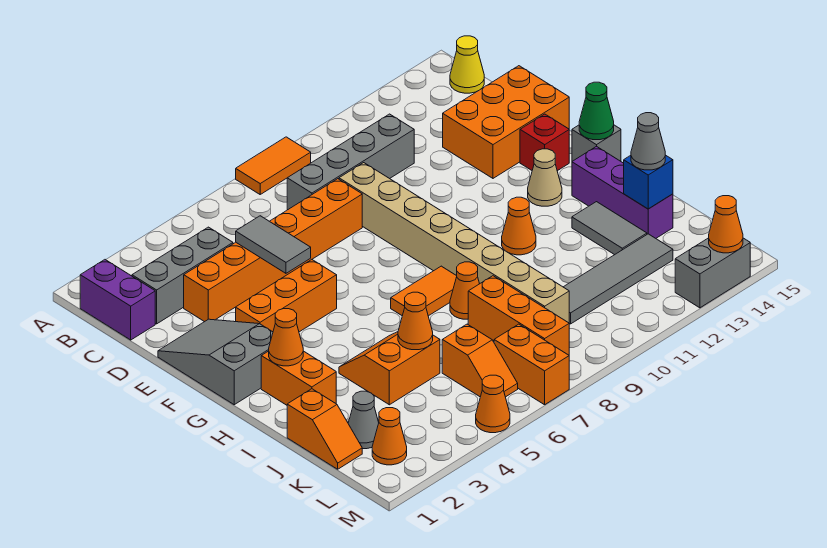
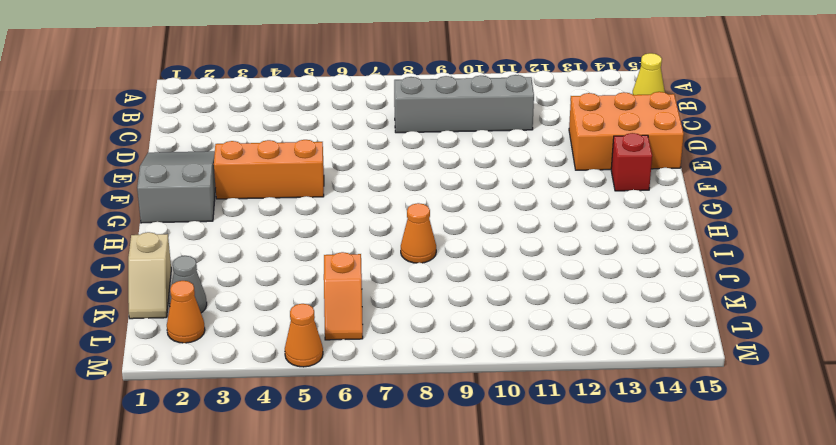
tan slope J1:K1 level 1 top J -> orange slope J1:K1 level 1 top J
none -> orange tile A8:A9 level 1
none -> purple brick B1:C1 level 1
none -> grey brick C2:C4 level 1
none -> orange brick D3:D8 level 1

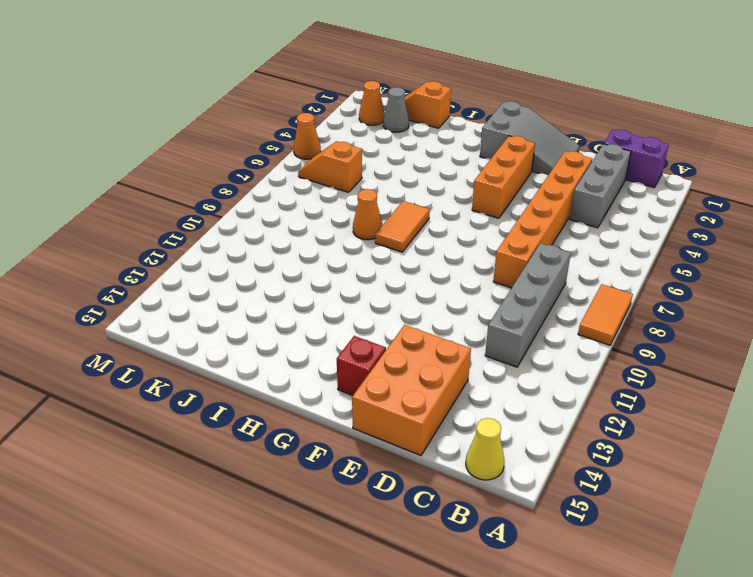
none -> tan brick D9:K9 level 1
none -> tan cone G13 level 1
none -> grey brick G15 level 1
none -> orange brick H2:I2 level 1

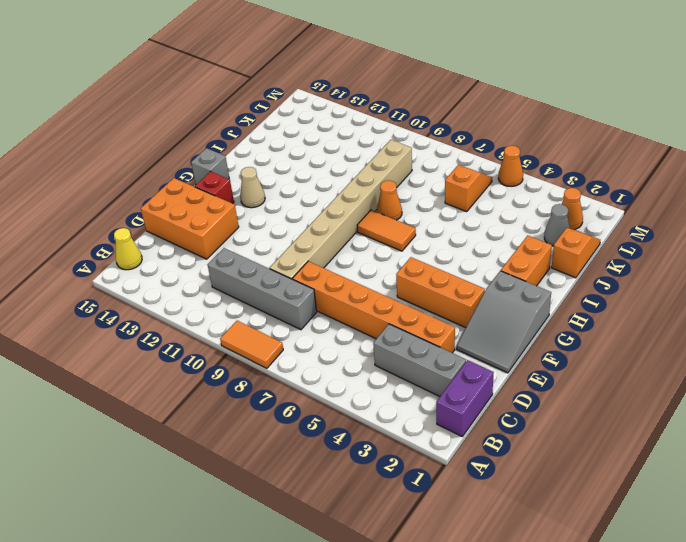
none -> orange cone H11 level 1
none -> purple brick H14:J14 level 1
none -> orange slope I4:J5 level 1 top J
none -> grey tile I13:J13 level 1

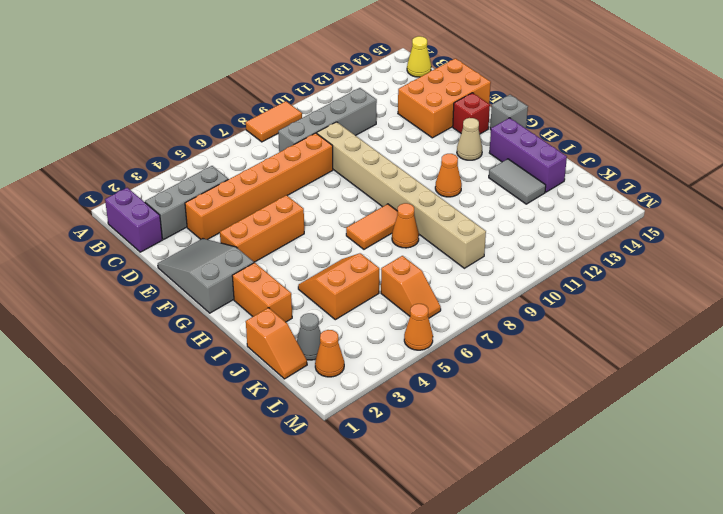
none -> orange brick J8:L8 level 1
none -> grey tile K10:K13 level 1
none -> orange brick L7:M7 level 1
none -> grey brick M13:M14 level 1

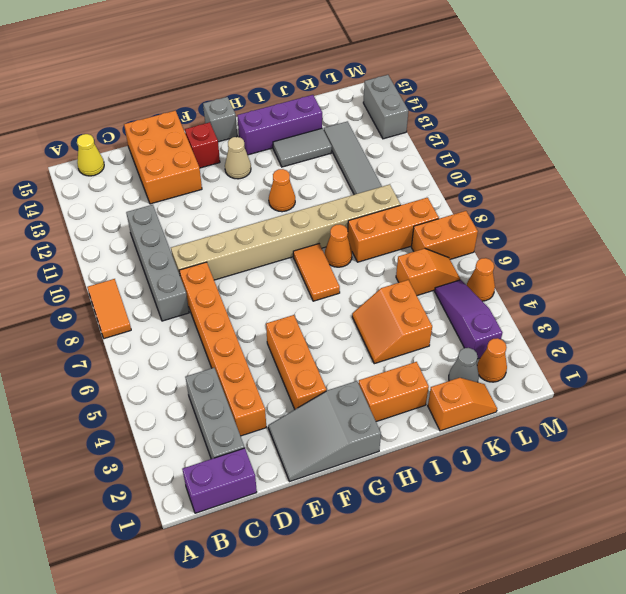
purple slope L3:L5 level 1 top 3 -> none
none -> grey tile D5:E5 level 2
none -> green cone G15 level 2
none -> orange cone H2 level 2
none -> orange cone J5 level 2

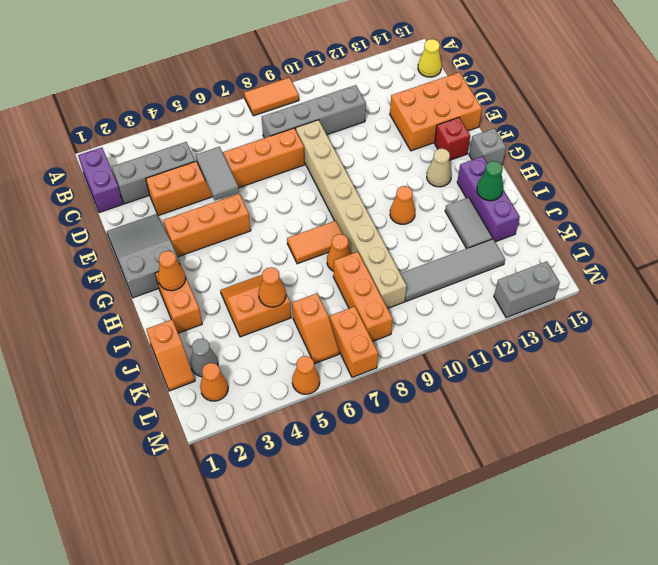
green cone I14 level 2 -> green cone G15 level 2
none -> blue brick J14 level 2
none -> orange cone M14 level 2
none -> grey cone J14 level 3

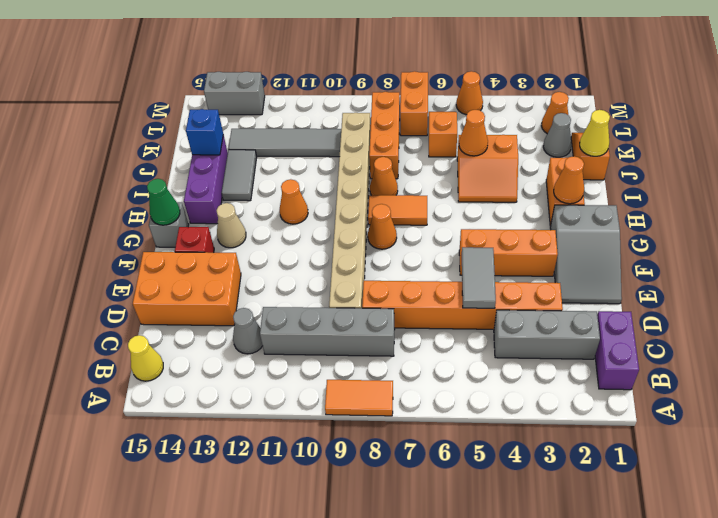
grey cone C12 level 1 -> grey cone J14 level 3
orange cone G8 level 1 -> orange cone M14 level 2
yellow cone J1 level 2 -> none

